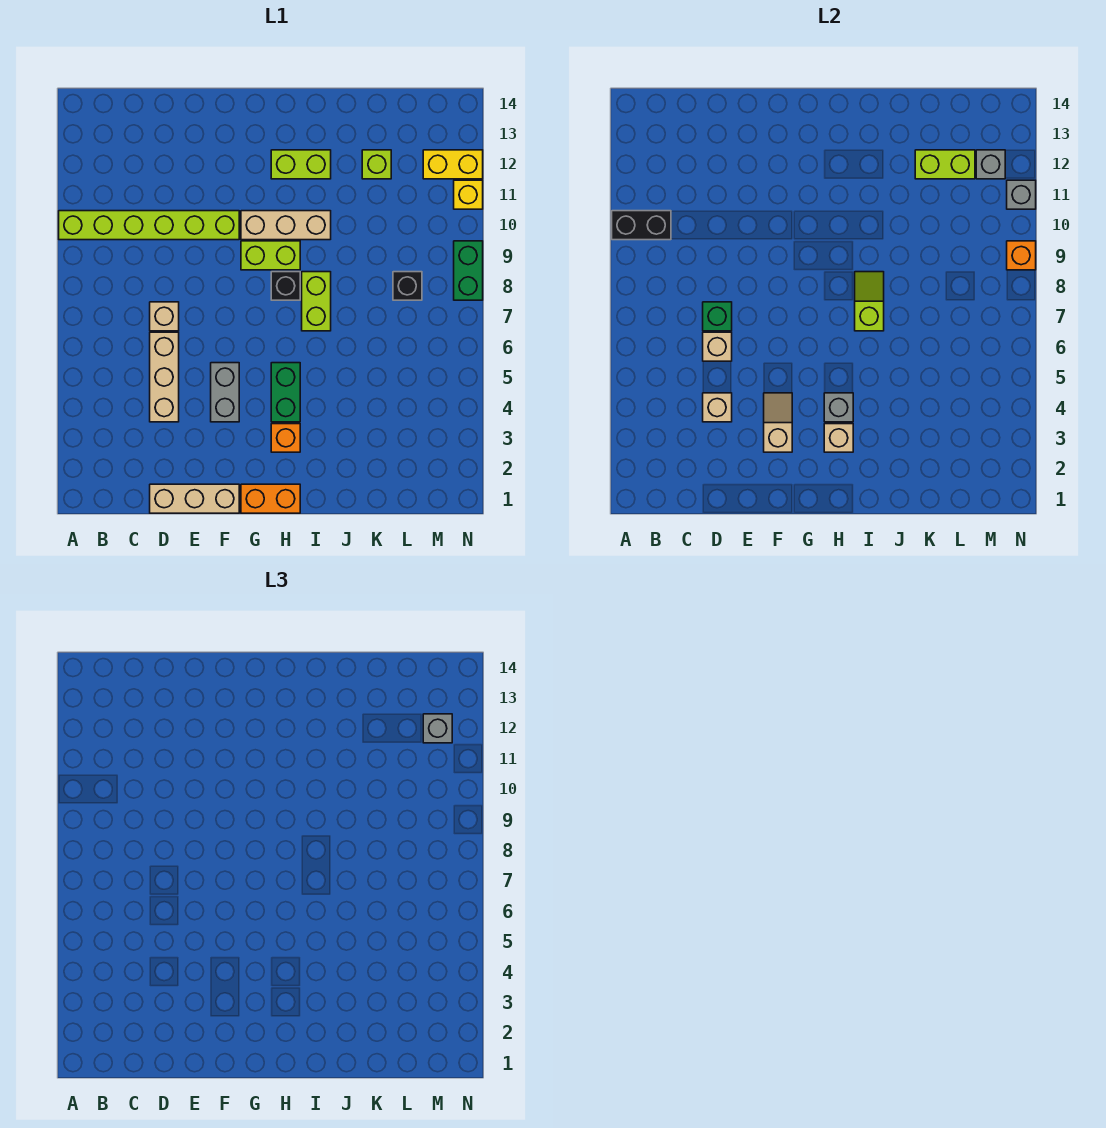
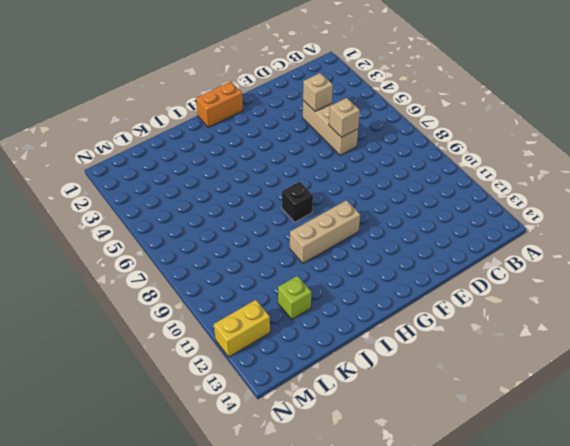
none -> lime brick A10:F10 level 1
none -> tan brick D1:F1 level 1
none -> tan brick D7 level 1
none -> grey brick F4:F5 level 1

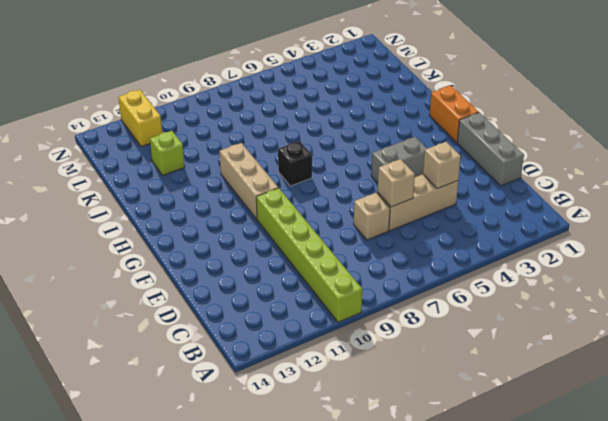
grey brick D1:F1 level 1 -> tan brick D1:F1 level 1
none -> lime brick G9:H9 level 1
none -> orange brick H3 level 1
none -> green brick H4:H5 level 1
none -> lime brick H12:I12 level 1

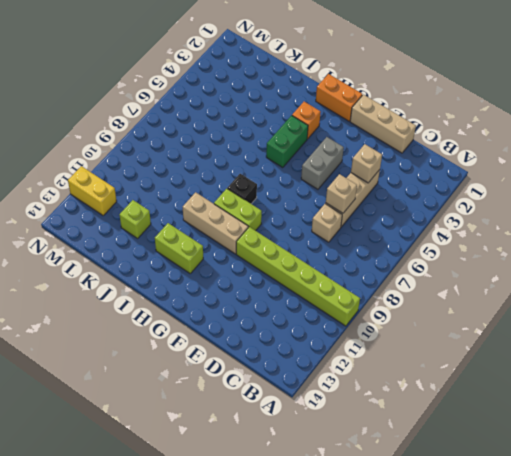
none -> lime brick I7:I8 level 1
none -> black brick L8 level 1
none -> green brick N8:N9 level 1
none -> yellow brick N11 level 1

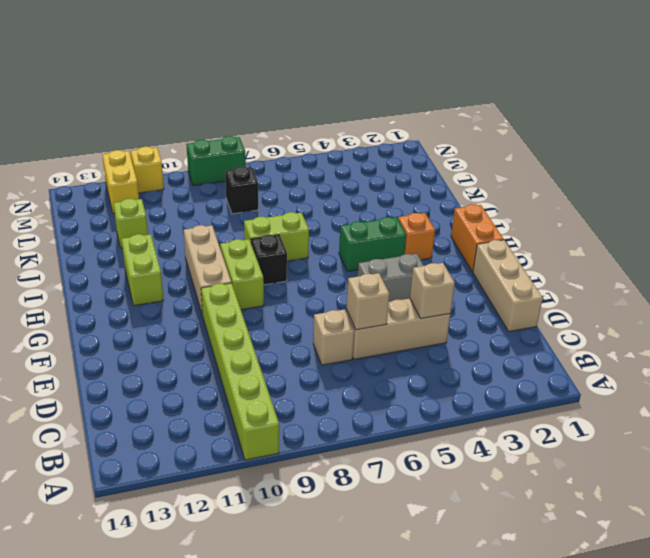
none -> black brick A10:B10 level 2
none -> green brick D7 level 2
none -> tan slope F3:F4 level 2 top 3
none -> tan brick H3 level 2

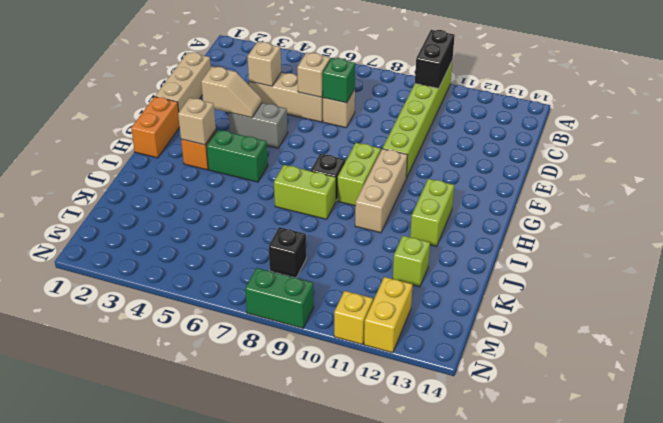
none -> grey brick H4 level 2
none -> lime slope I7:I8 level 2 top 7
none -> lime brick K12:L12 level 2
none -> grey brick M12 level 2

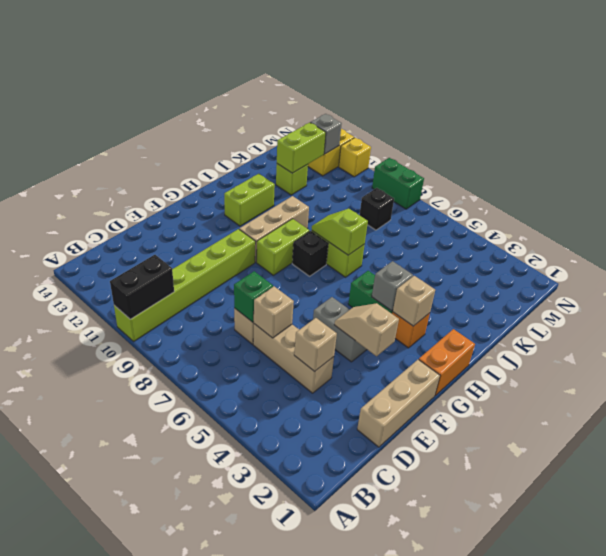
none -> orange brick N9 level 2
none -> grey brick N11 level 2
none -> grey brick M12 level 3

